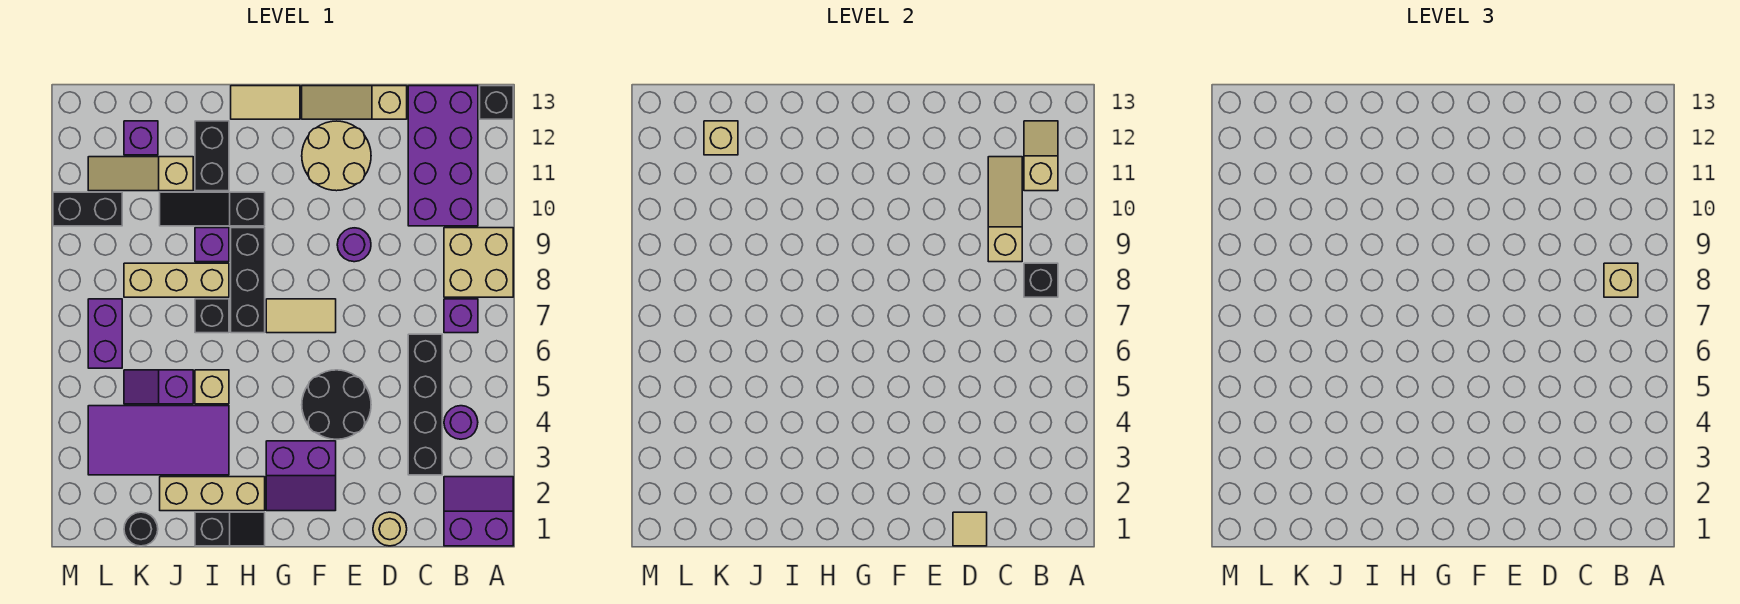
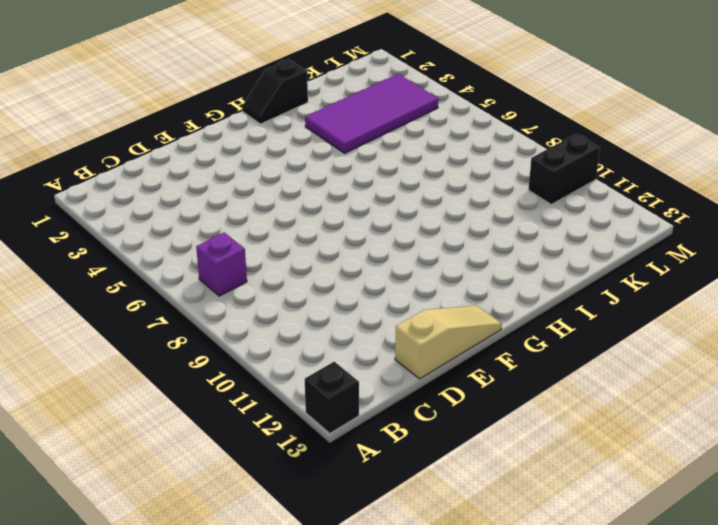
none -> purple slope A1:B2 level 1 top 1
none -> tan brick A8:B9 level 1
none -> purple round brick B4 level 1
none -> purple brick B10:C13 level 1

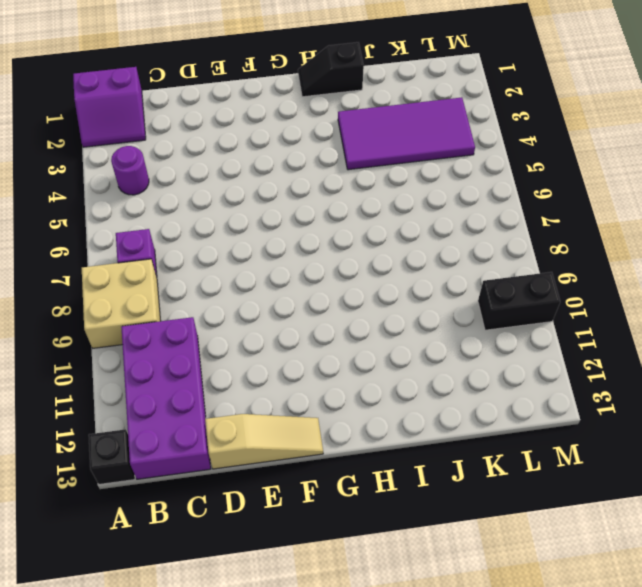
none -> black brick C3:C6 level 1
none -> tan round brick D1 level 1
none -> black round brick E4:F5 level 1
none -> purple round brick E9 level 1

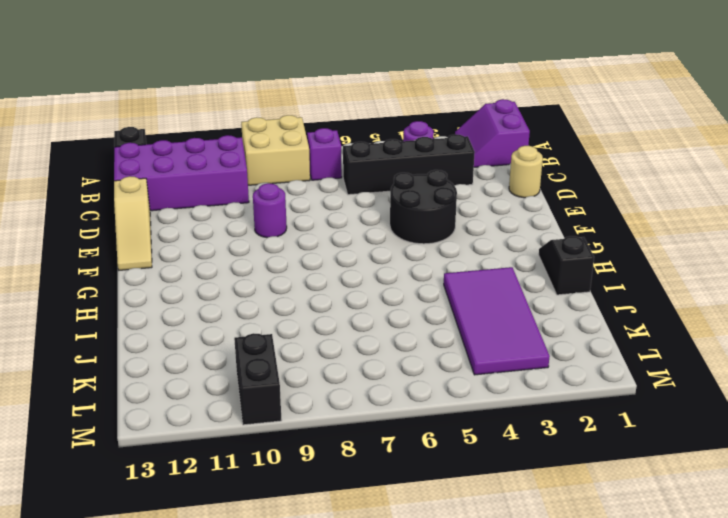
none -> tan round brick E11:F12 level 1
none -> purple slope F2:G3 level 1 top 3
none -> tan tile F7:G7 level 1
none -> tan tile G13:H13 level 1

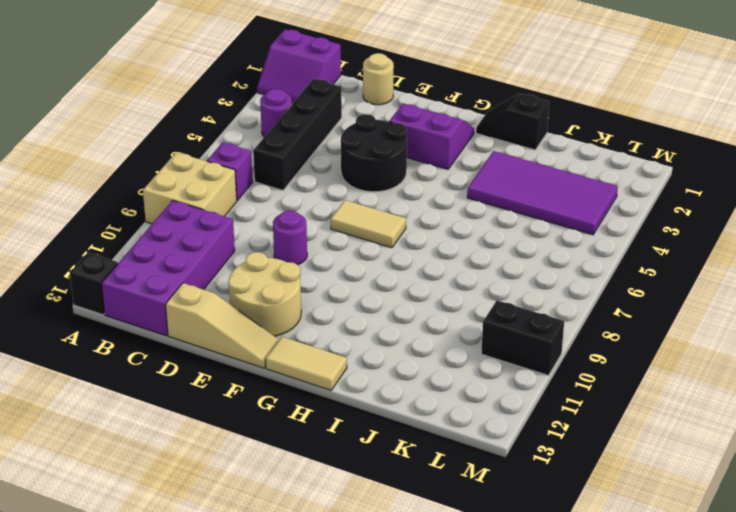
none -> tan brick H2:J2 level 1
none -> black brick H7:H9 level 1
none -> black slope H10:J10 level 1 top H
none -> tan brick I5 level 1

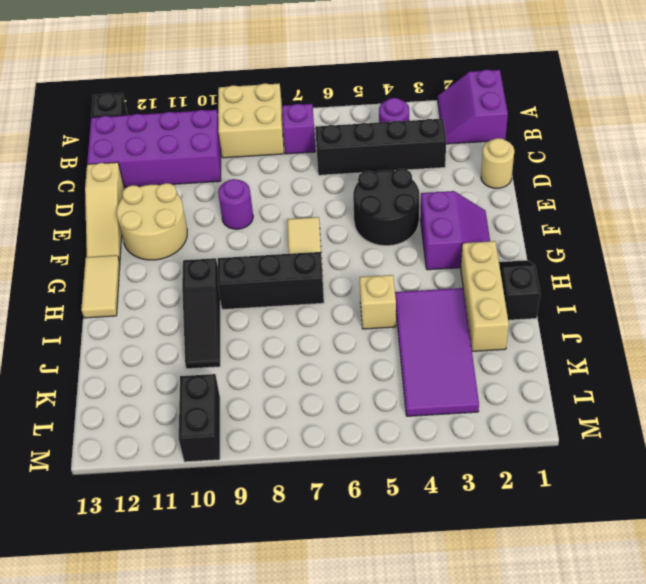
none -> black brick I7 level 1
none -> tan brick I8:K8 level 1
none -> purple brick I9 level 1
none -> black brick I11:I12 level 1

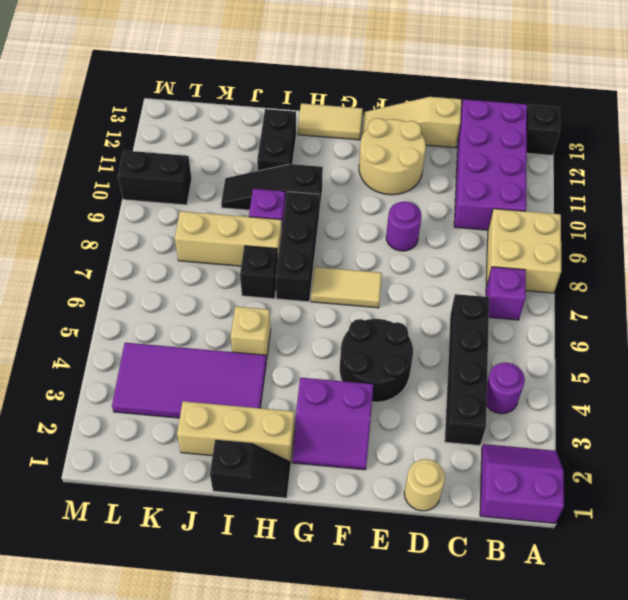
none -> purple slope J5:K5 level 1 top J
none -> tan slope J11:L11 level 1 top J
none -> black round brick K1 level 1
none -> purple brick K12 level 1

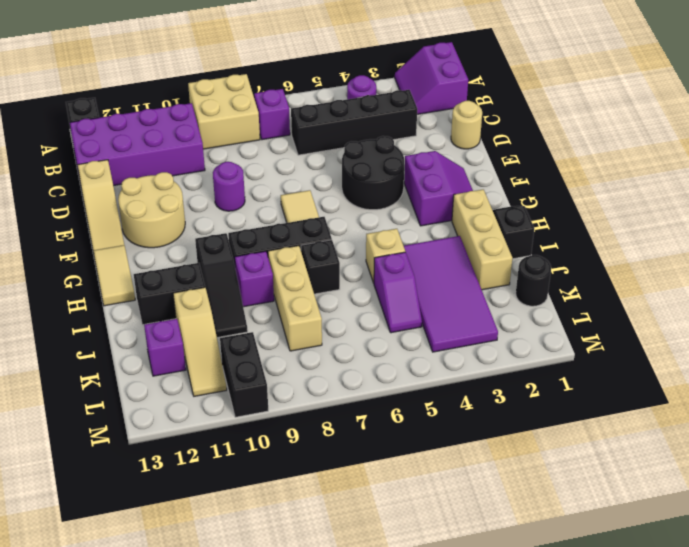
none -> purple brick L6:L7 level 1
none -> black brick B8 level 2
none -> tan slope B11:B12 level 2 top 11
none -> tan slope C9:C11 level 2 top 9

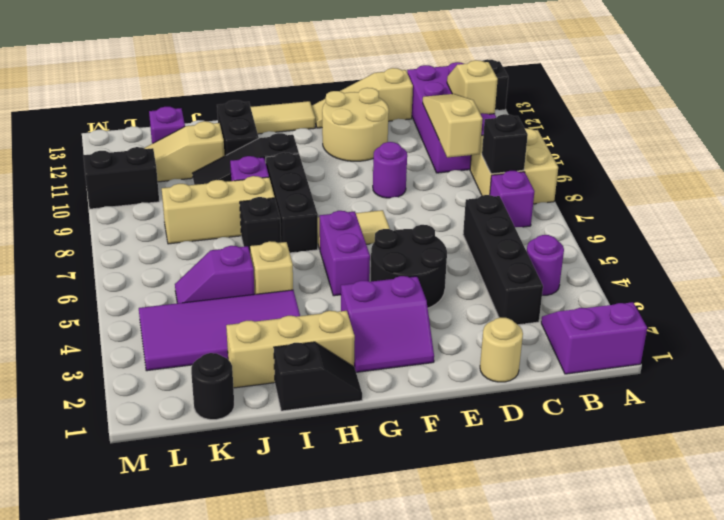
purple brick G5:G6 level 1 -> purple brick L6:L7 level 1
none -> tan tile D1 level 2
none -> tan brick K12 level 2
none -> tan brick B8 level 3

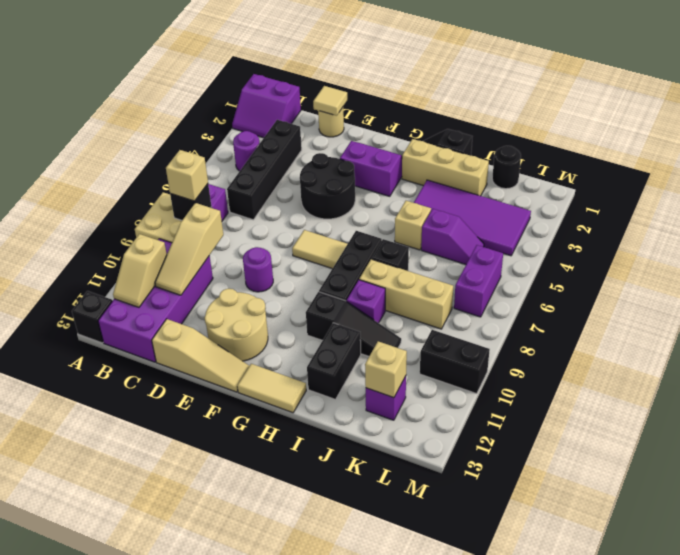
none -> tan slope J11:L11 level 1 top J

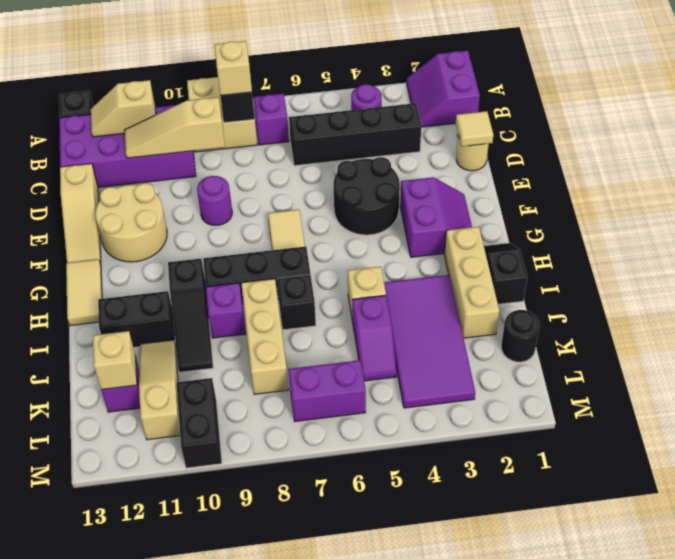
tan slope J11:L11 level 1 top L -> tan slope J11:L11 level 1 top J

